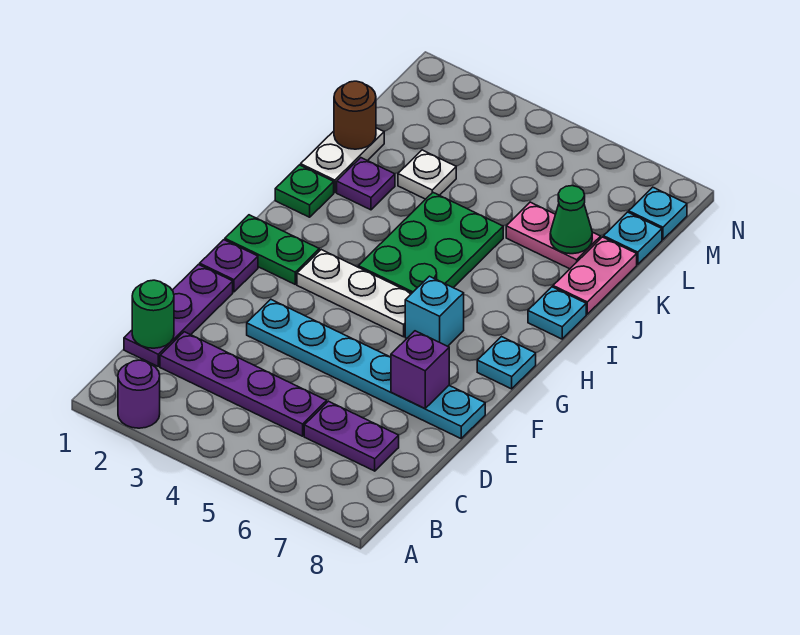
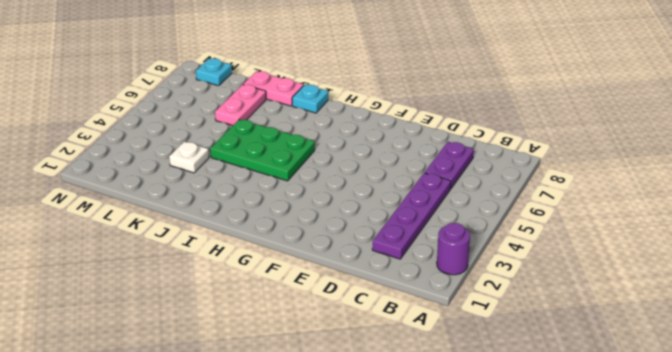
none -> purple plate C1:E1 level 1
none -> cyan plate E3:E8 level 1
none -> purple plate F1 level 1

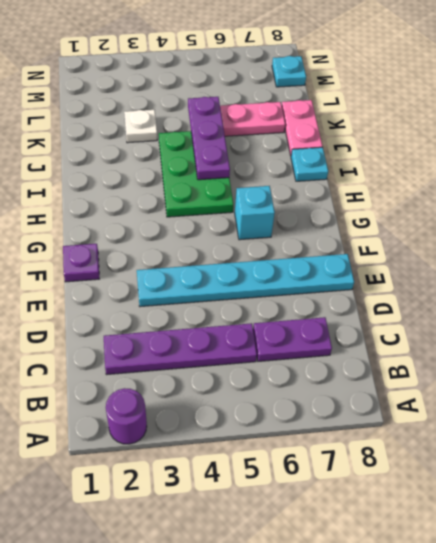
purple plate I5:K5 level 2 -> purple plate C1:E1 level 1
none -> green plate G1:G2 level 1
none -> white plate G3:G5 level 1
none -> cyan plate G8 level 1

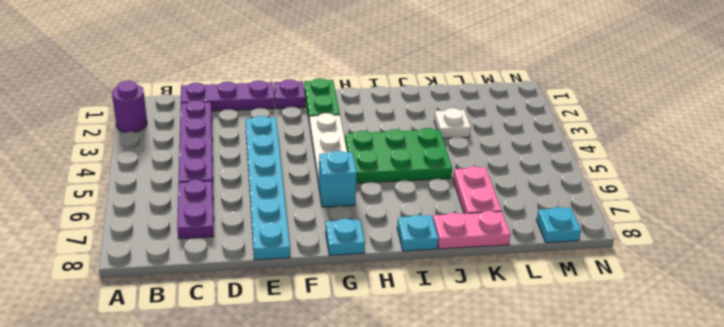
none -> green plate I1 level 1
none -> white plate J1:K1 level 1
none -> purple plate J2 level 1

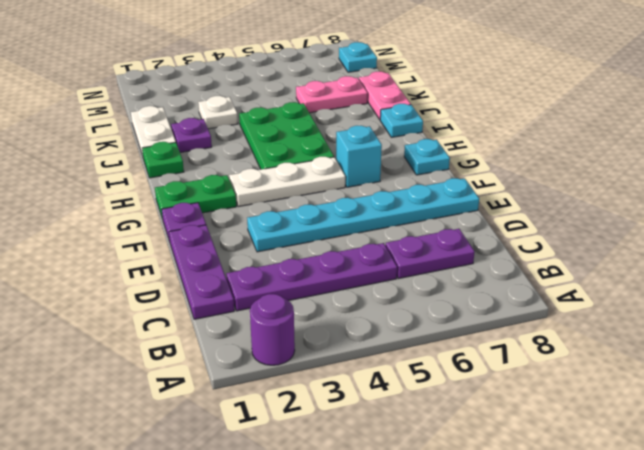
none -> cyan plate L8 level 1
none -> green round brick C1 level 2
none -> purple brick E7 level 2

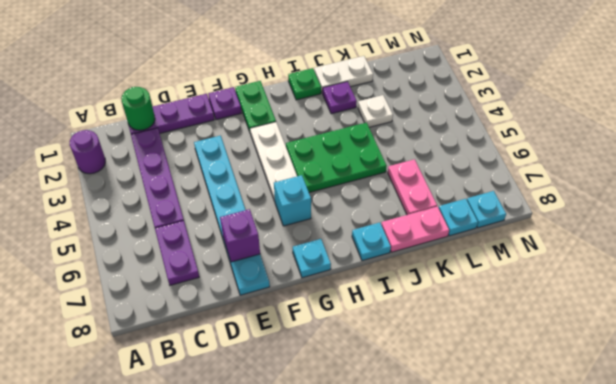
none -> brown round brick K1 level 2
none -> green cone K7 level 2

